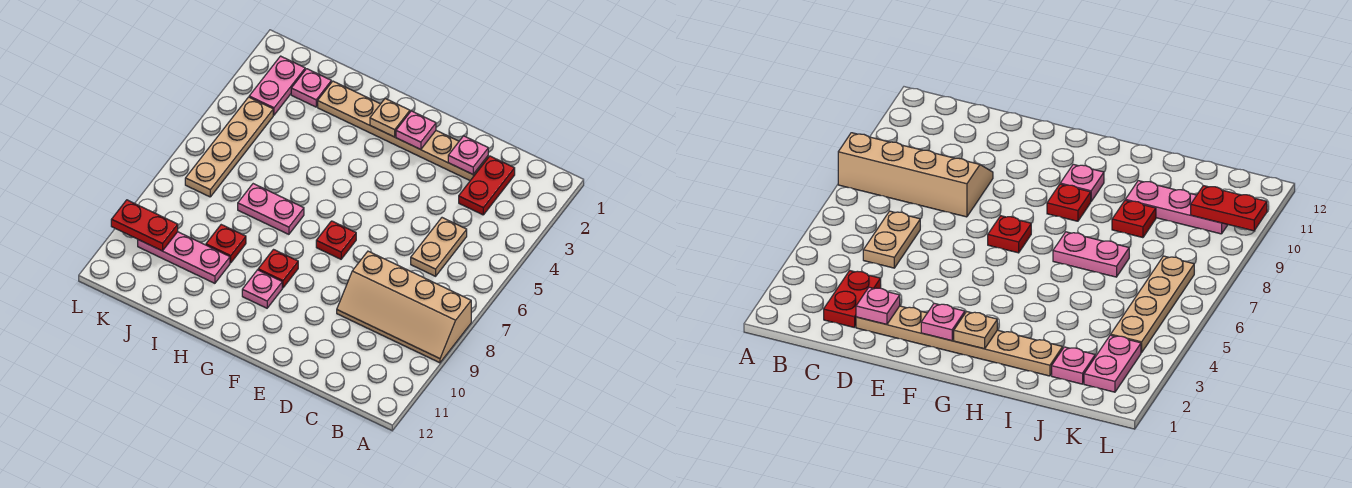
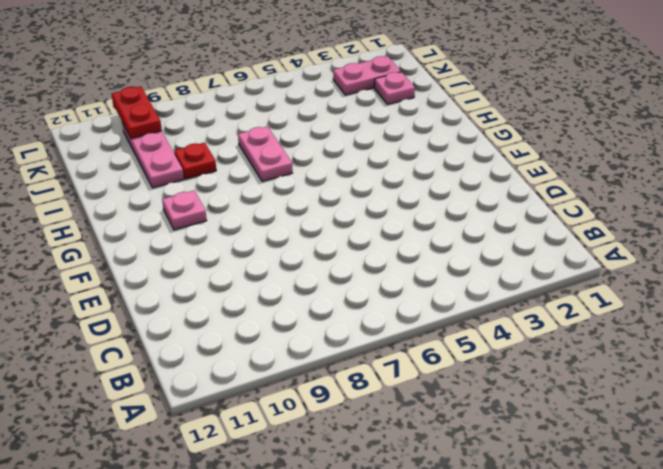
none -> tan slope A8:D9 level 1 top 8
none -> red plate C2:C3 level 1
none -> tan plate C5:C6 level 1

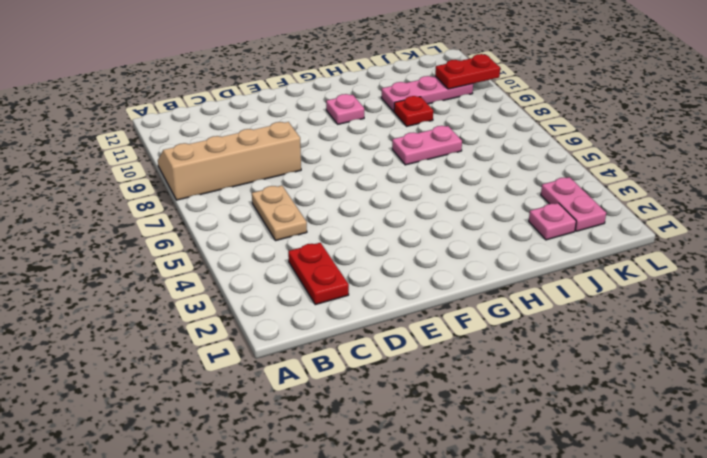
none -> tan plate D2:I2 level 1
none -> red plate F7 level 1
none -> red plate G9 level 1

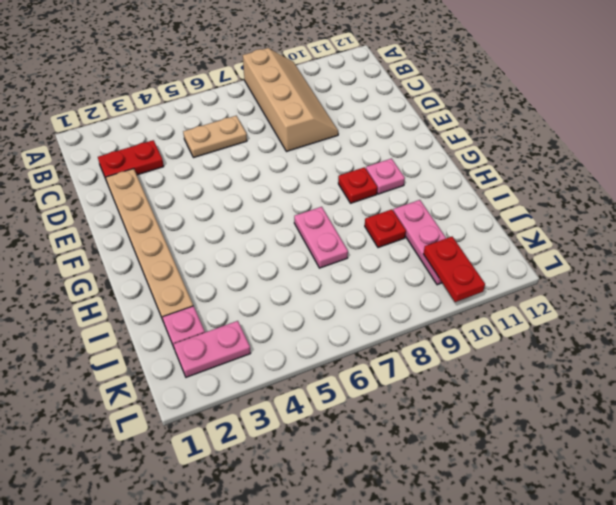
none -> red plate F7 level 1
none -> tan plate K4:K7 level 1
none -> pink plate D2 level 2

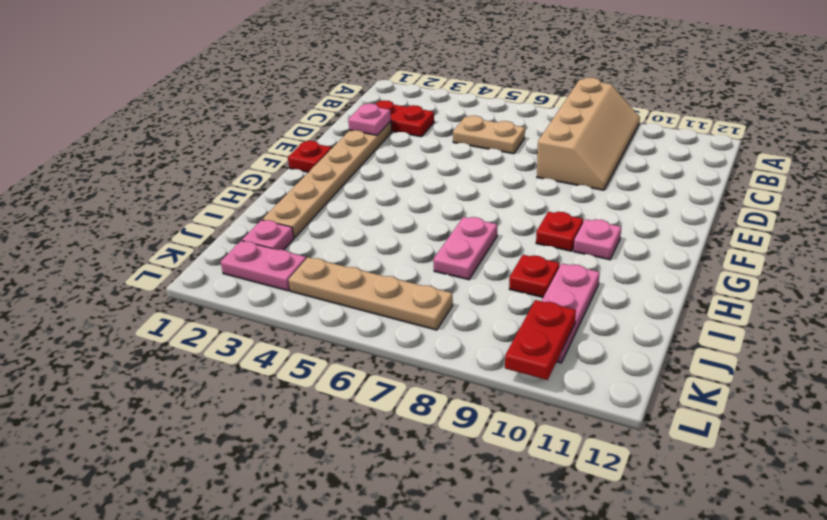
red plate F1 level 1 -> red plate F7 level 1
none -> pink plate F2 level 2
none -> tan plate G2 level 2

